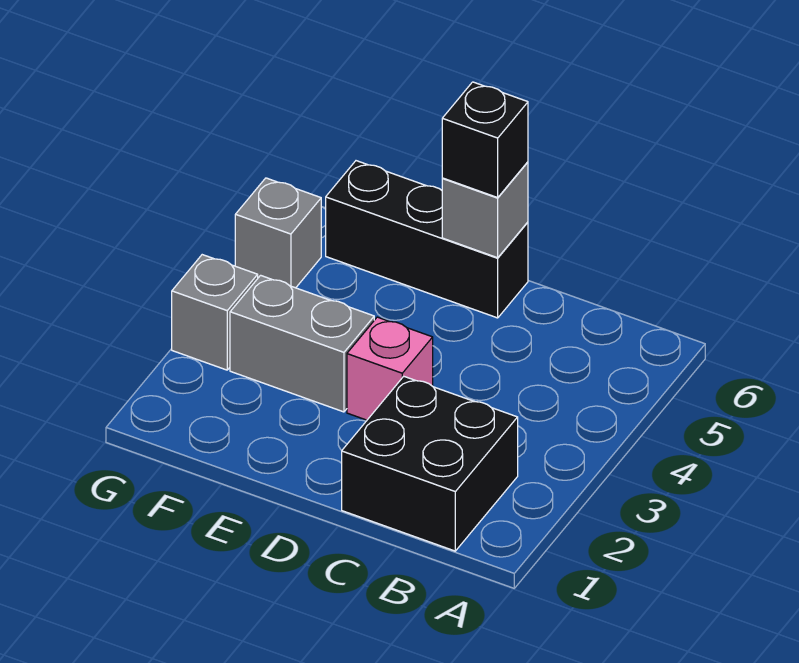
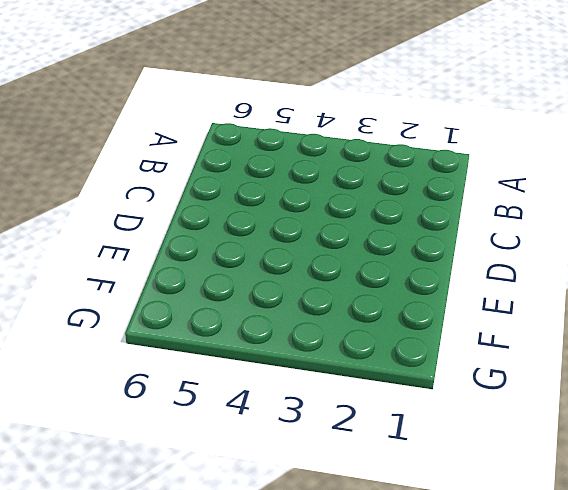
none -> black brick B1:C2 level 1
none -> pink brick D3 level 1

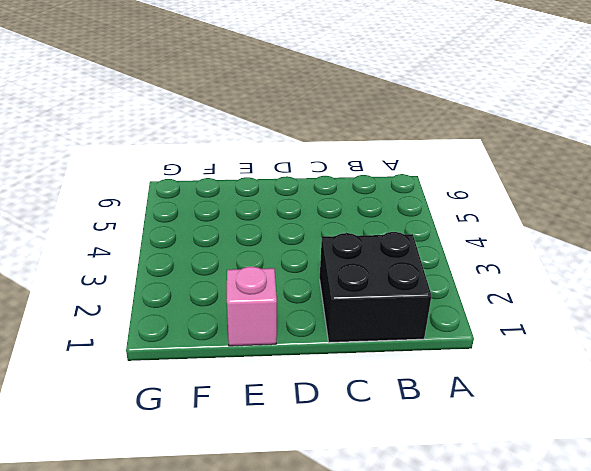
pink brick E1 level 1 -> pink brick D3 level 1
none -> black brick D6:F6 level 1
none -> grey brick E3:F3 level 1

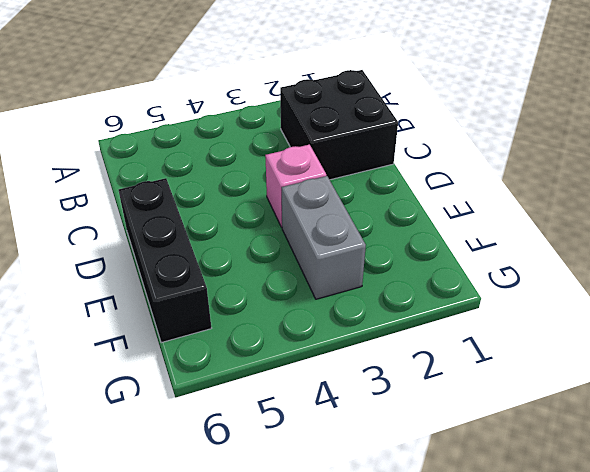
none -> grey brick G3 level 1
none -> grey brick G5 level 1

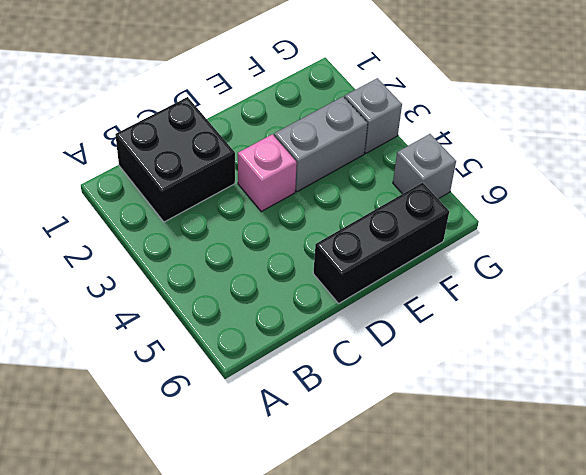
none -> grey brick D6 level 2
none -> black brick D6 level 3

